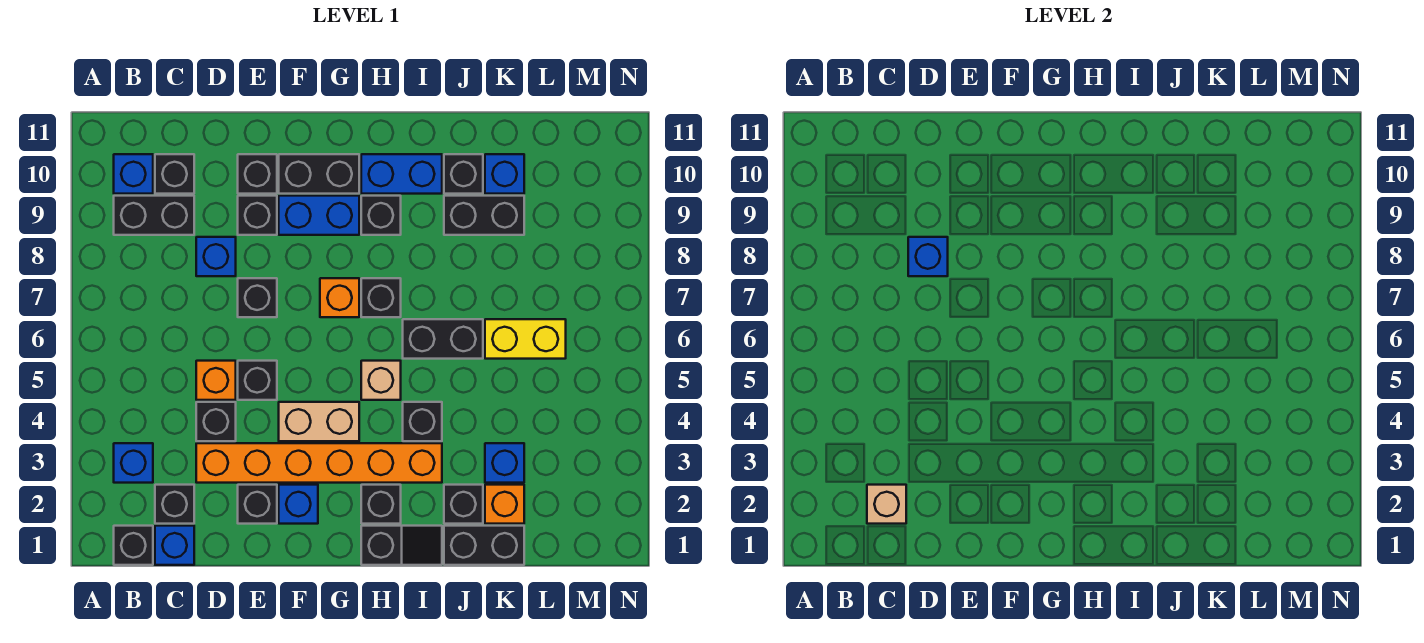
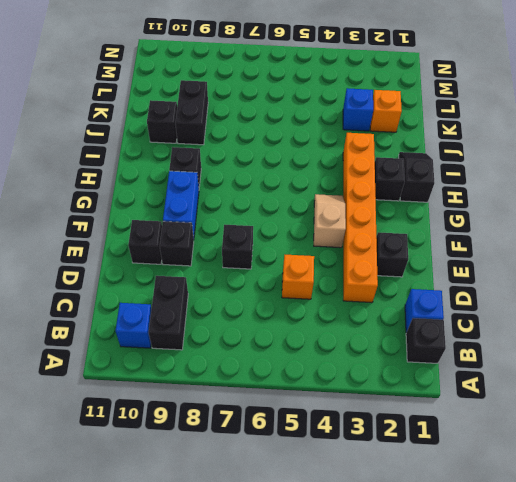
tan slope F4:G4 level 1 top F -> tan brick F4:G4 level 1
none -> blue brick B3 level 1
none -> black brick C2 level 1
none -> black brick C10 level 1
none -> black brick D4 level 1

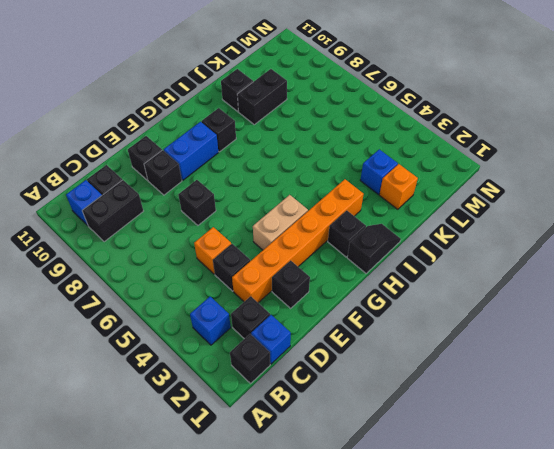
none -> blue brick D8 level 1
none -> black brick E5 level 1
none -> blue brick F2 level 1
none -> black brick F10:G10 level 1

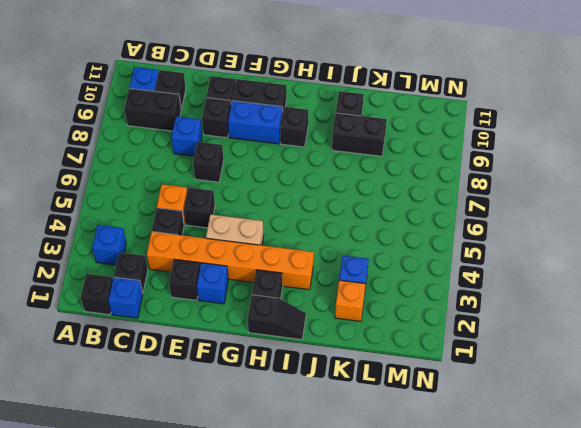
none -> orange brick G7 level 1
none -> tan brick H5 level 1
none -> black brick H7 level 1
none -> blue brick H10:I10 level 1

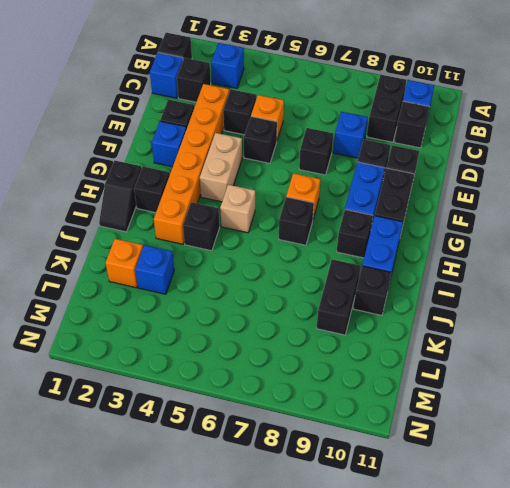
none -> black brick I6:J6 level 1
none -> black brick J1:K1 level 1
none -> black brick J2 level 1
none -> yellow brick K6:L6 level 1

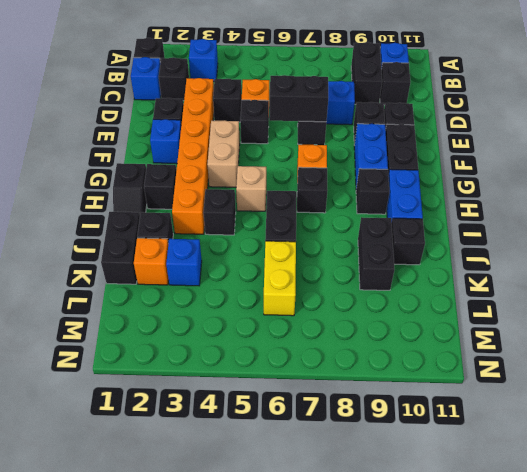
black brick E6:E7 level 2 -> none
none -> blue brick K10 level 1
none -> tan brick C2 level 2
none -> blue brick D8 level 2

